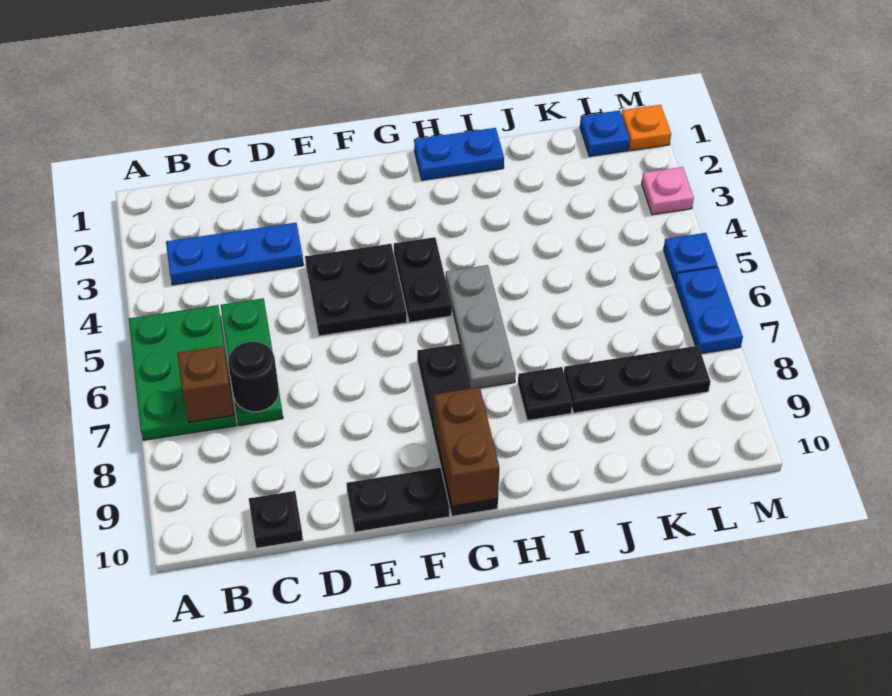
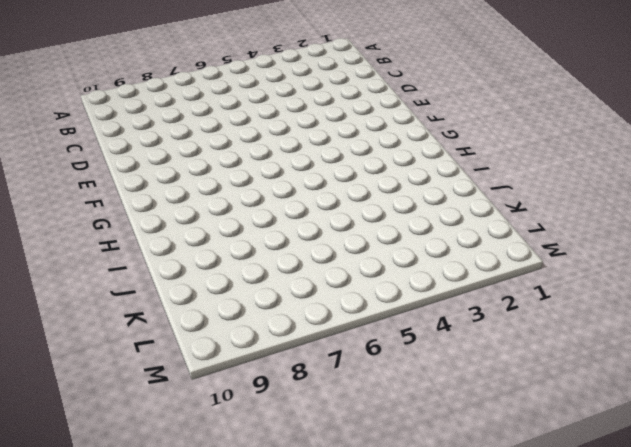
none -> green plate A5:B7 level 1
none -> blue plate B3:D3 level 1
none -> green plate C5:C7 level 1

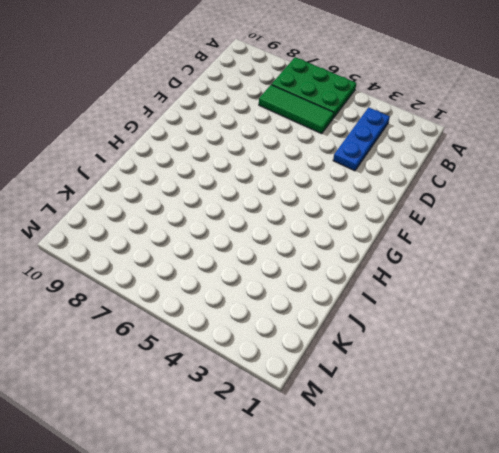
green tile C5:C7 level 1 -> green plate C5:C7 level 1
none -> black plate C10 level 1
none -> black plate E4:F5 level 1
none -> black plate E10:F10 level 1

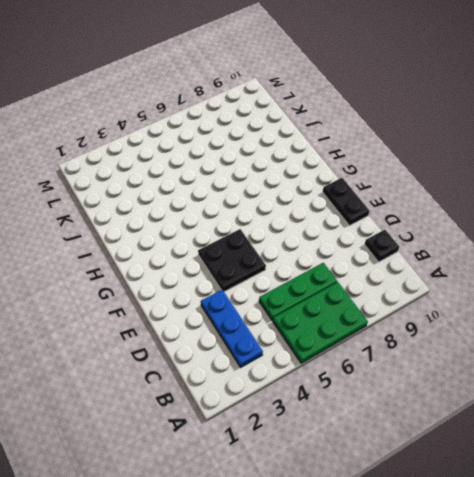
none -> black plate G4:G5 level 1
none -> black plate G7:G10 level 1
none -> blue plate H1:I1 level 1

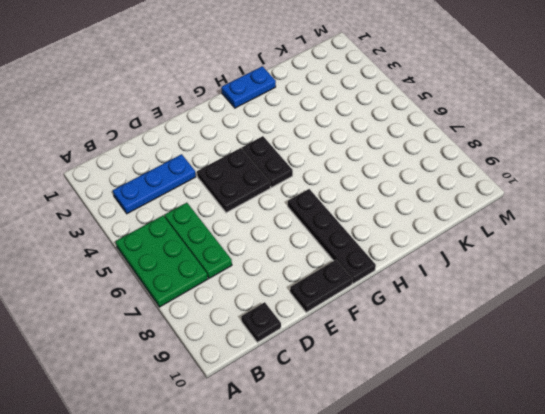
none -> grey plate H5:H7 level 1
none -> black plate I8 level 1
none -> black plate J8:L8 level 1

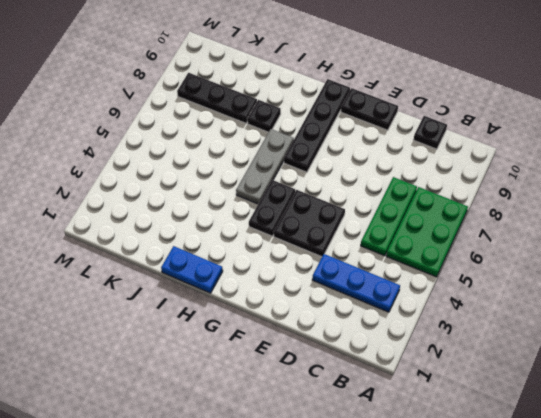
none -> blue plate L1 level 1
none -> orange plate M1 level 1
none -> pink plate M3 level 1

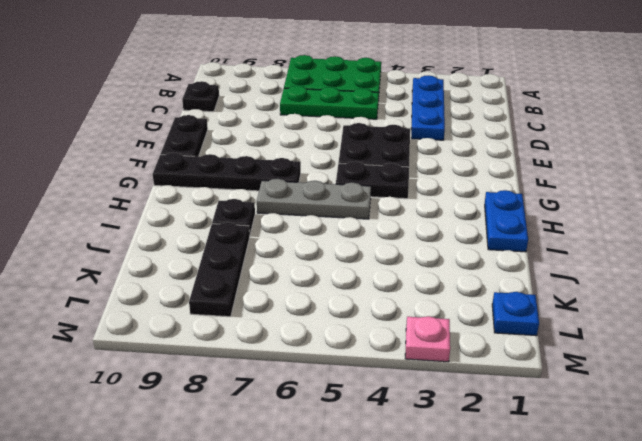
none -> orange plate M1 level 1
none -> blue plate M5 level 1
none -> blue plate M6:M7 level 1

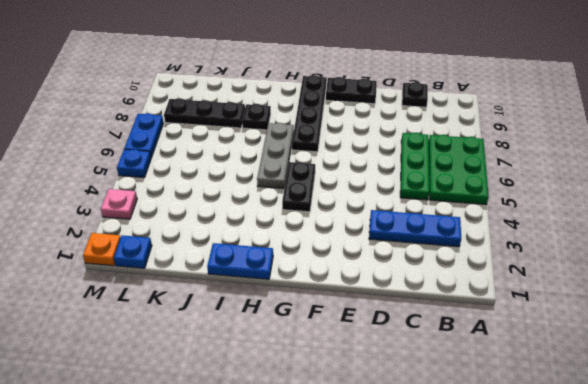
none -> black plate E4:F5 level 1
none -> brown brick B7 level 2
none -> black round brick C7 level 2

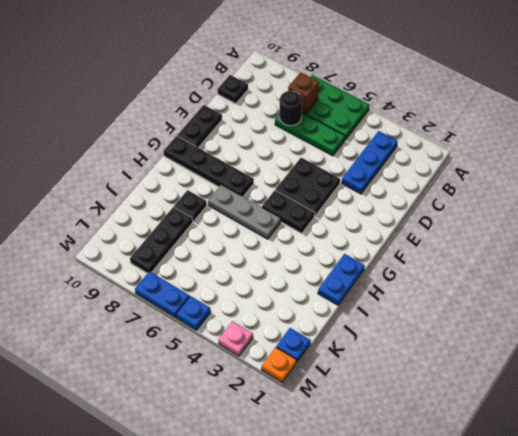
none -> brown brick G9:G10 level 2

